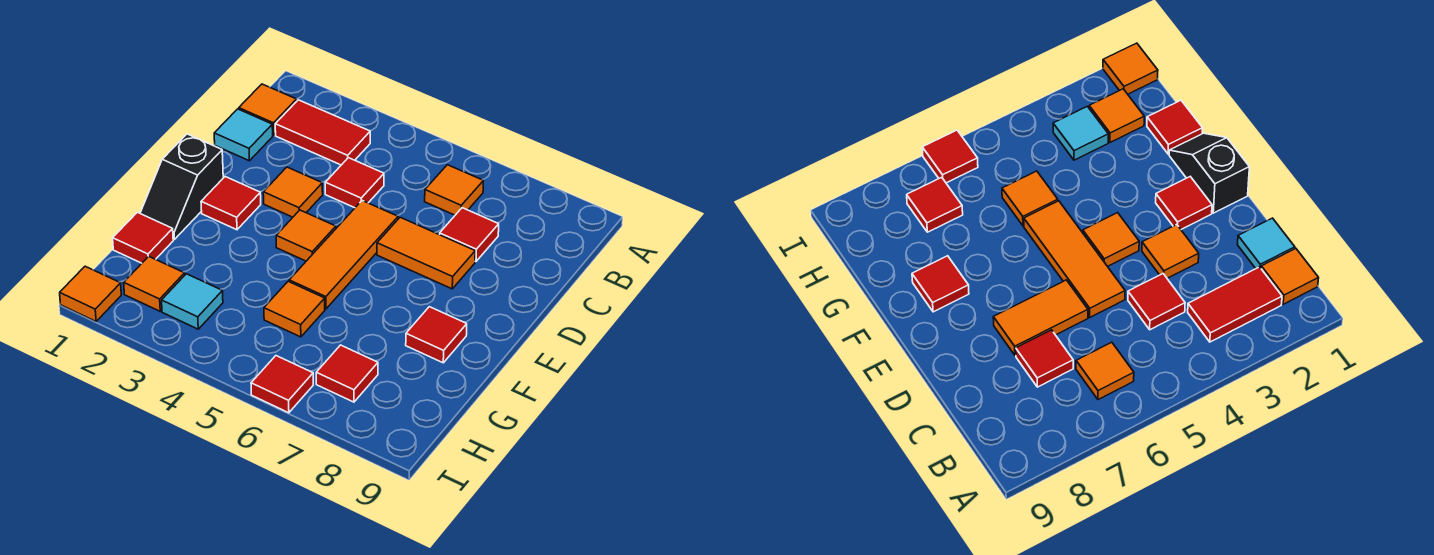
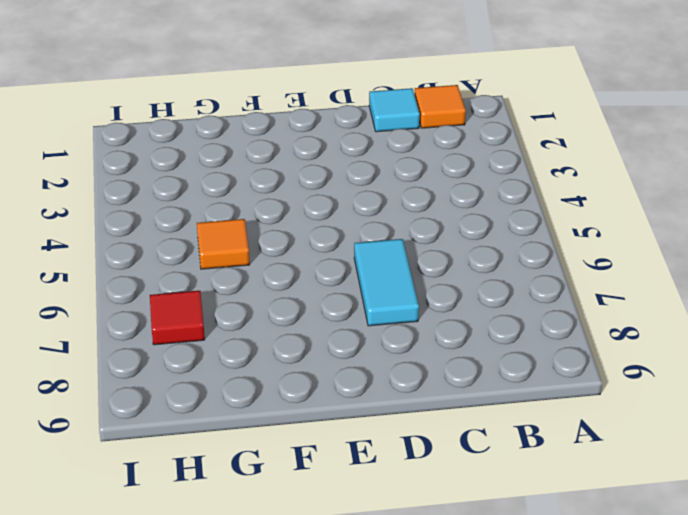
cyan tile D6:D7 level 1 -> orange tile D6:D7 level 1
none -> red tile B2:B3 level 1
none -> orange tile B6 level 1
none -> red tile C4 level 1

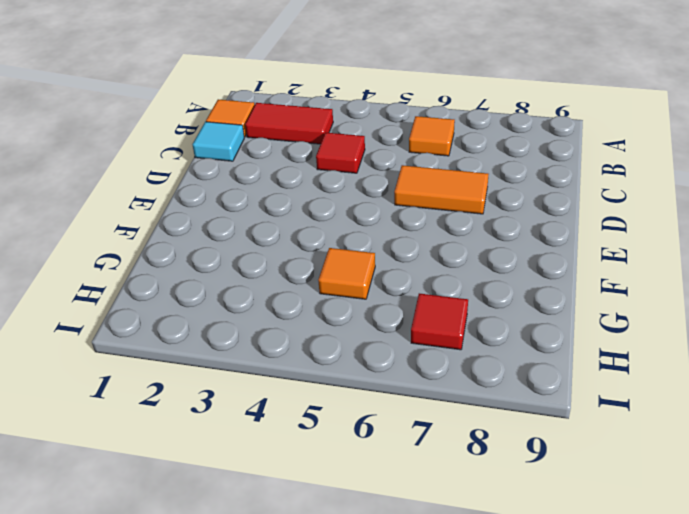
none -> red tile C7 level 1
none -> orange tile D3 level 1
none -> orange tile D5:F5 level 1

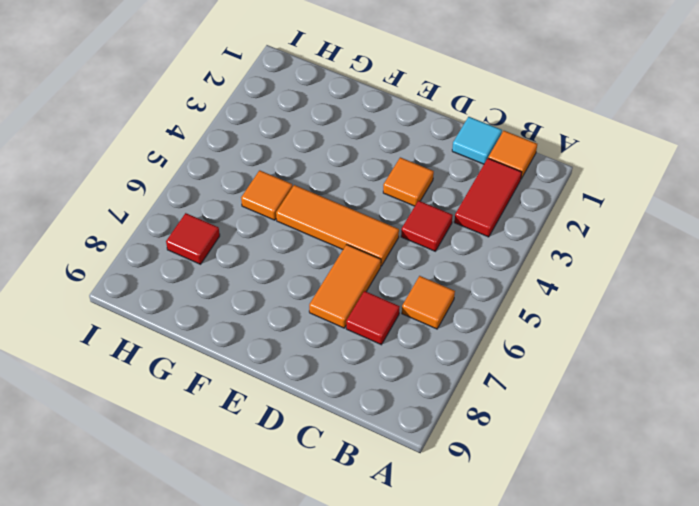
none -> black slope E1:F1 level 1 top E
none -> red tile E2 level 1
none -> orange tile E4 level 1

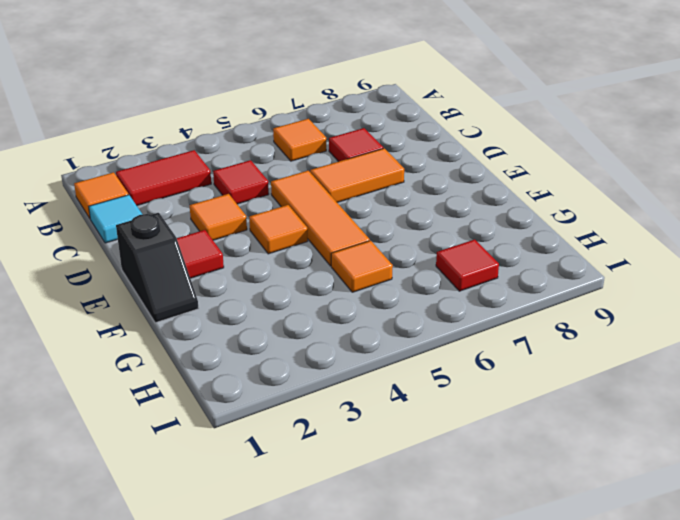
none -> red tile F8 level 1
none -> red tile G1 level 1
none -> orange tile H2 level 1

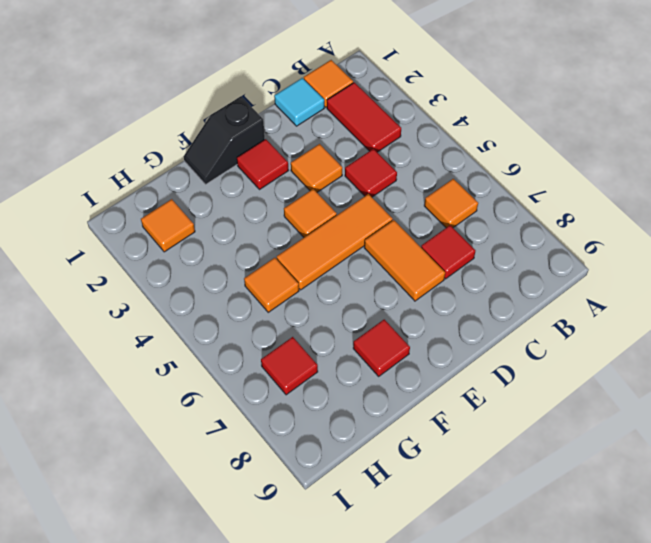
none -> red tile G1 level 1
none -> cyan tile H3 level 1
none -> orange tile I1 level 1

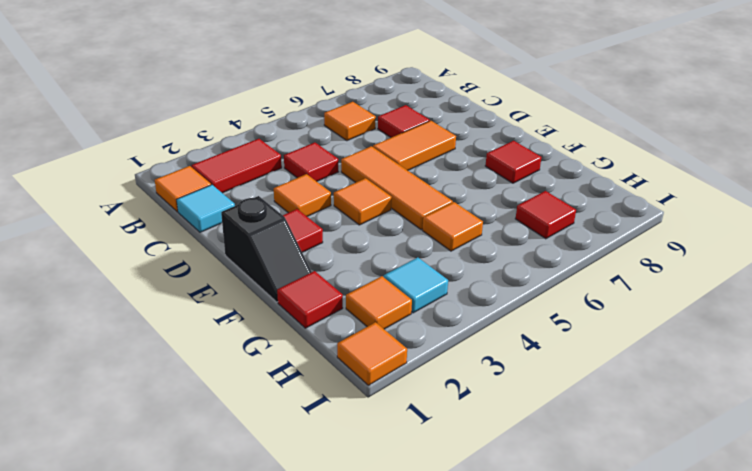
none -> red tile I6 level 1

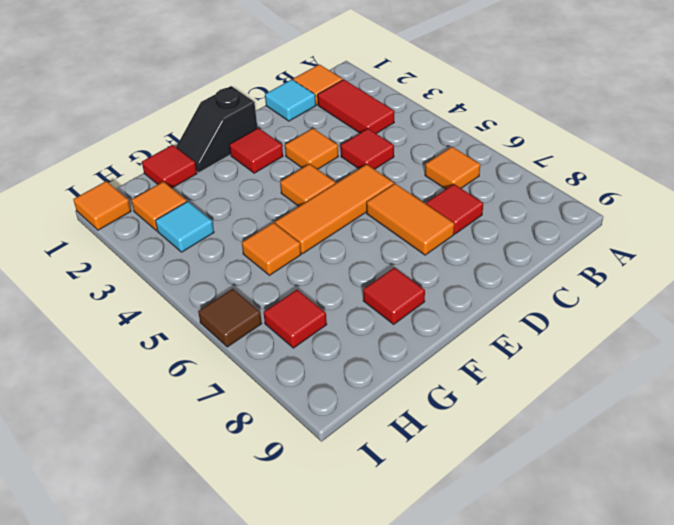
brown tile I6 level 1 -> red tile I6 level 1

